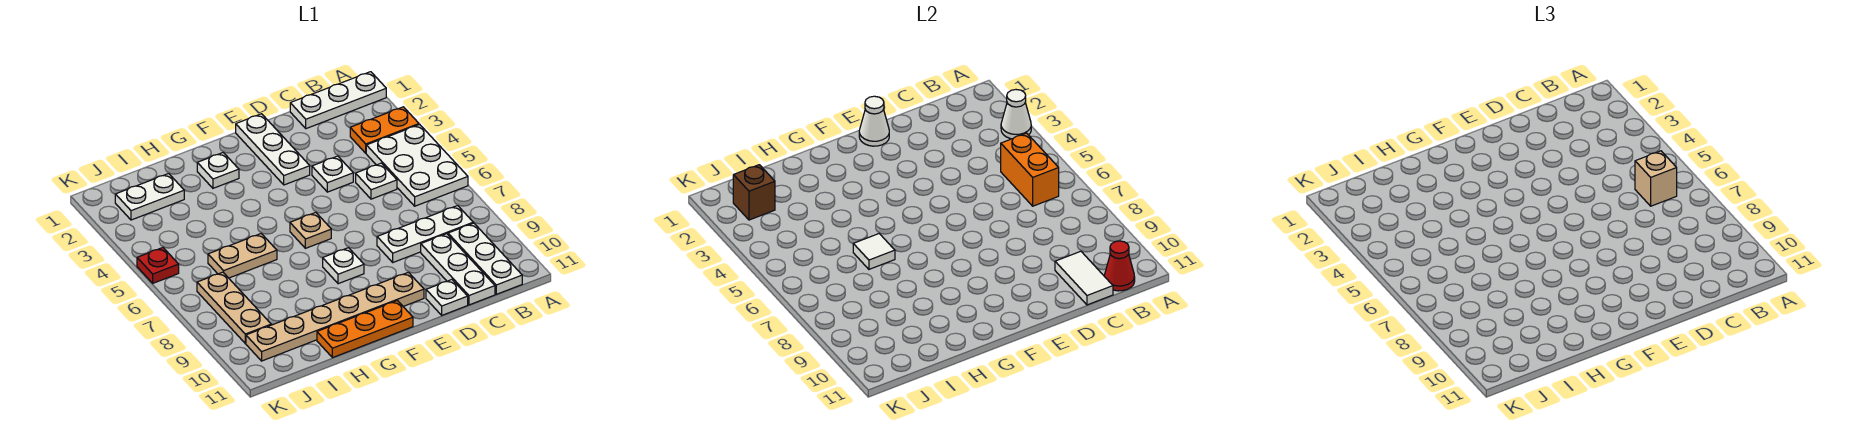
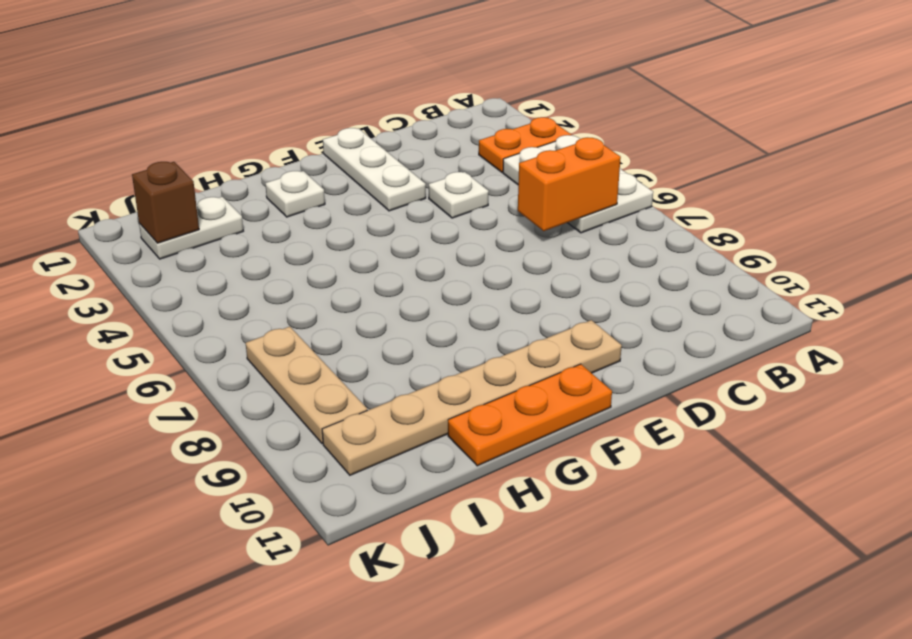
orange brick B6:C6 level 2 -> orange brick B5:B6 level 2
none -> white plate A1:C1 level 1
none -> white plate B8:D8 level 1
none -> white plate B9:B11 level 1

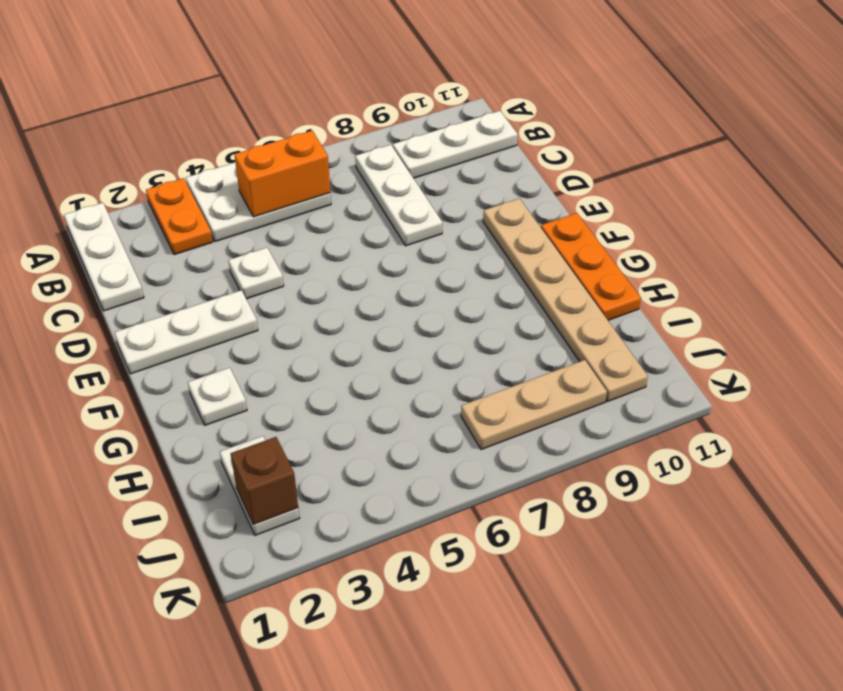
none -> white plate C5 level 1
none -> white plate C9:C11 level 1
none -> white plate D11 level 1

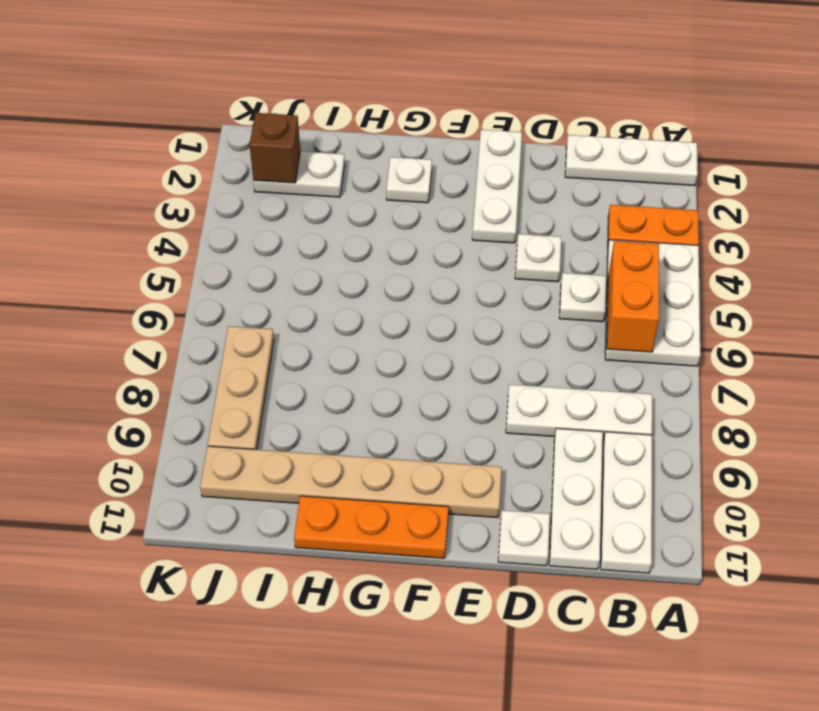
none -> tan plate F6 level 1
none -> white plate F8 level 1
none -> tan plate H6:I6 level 1

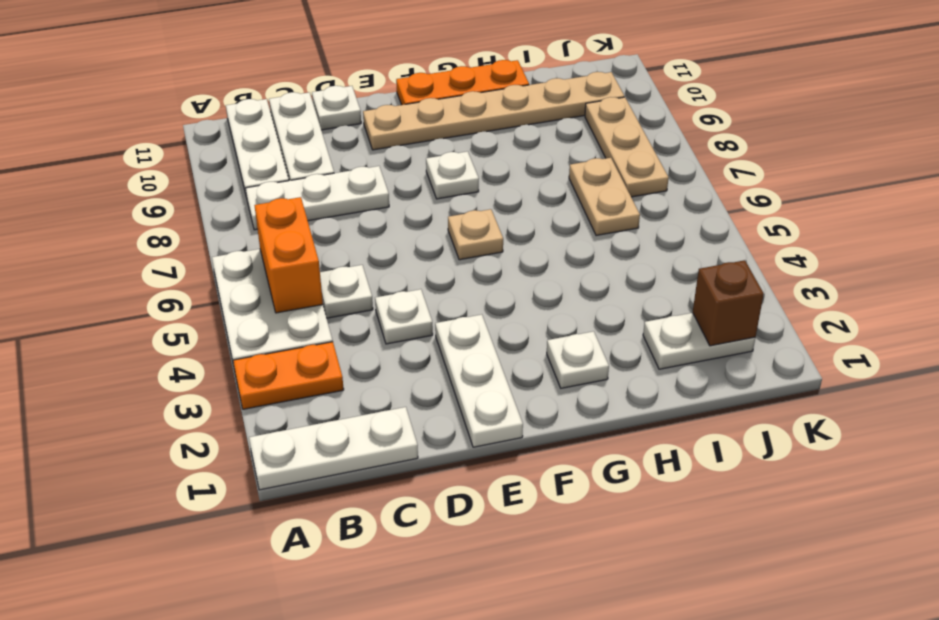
tan plate I6:I7 level 1 -> tan plate H6:I6 level 1
none -> red plate K5 level 1
none -> white cone A3 level 2
none -> red cone B11 level 2

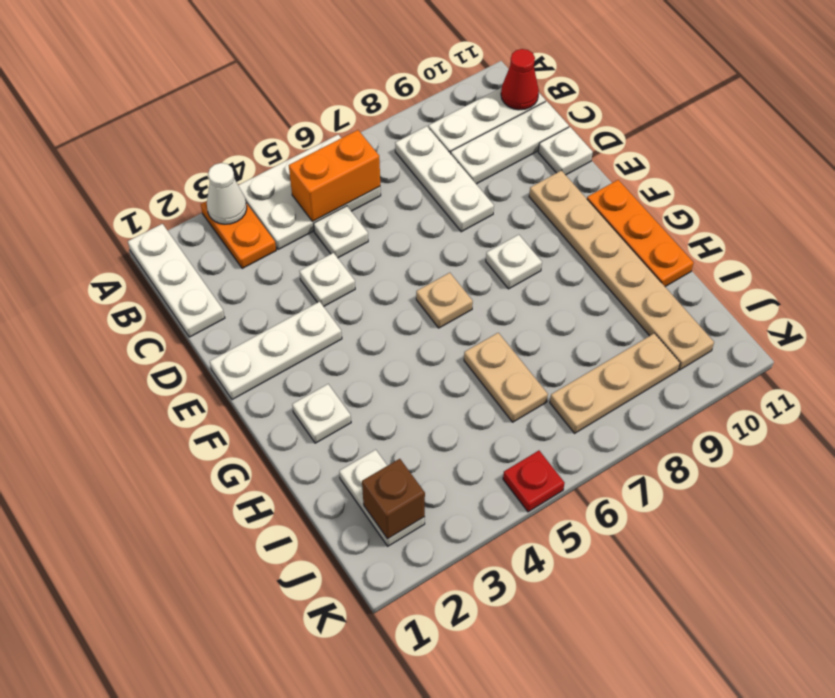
none -> white tile C10:C11 level 2
none -> white cone E1 level 2
none -> white tile H6 level 2

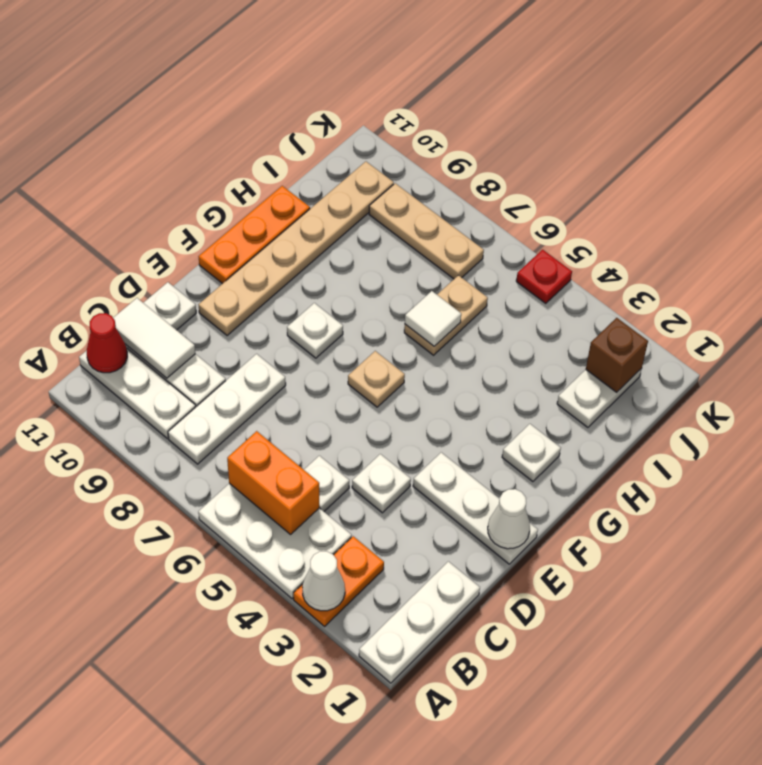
none -> tan brick B6 level 3

